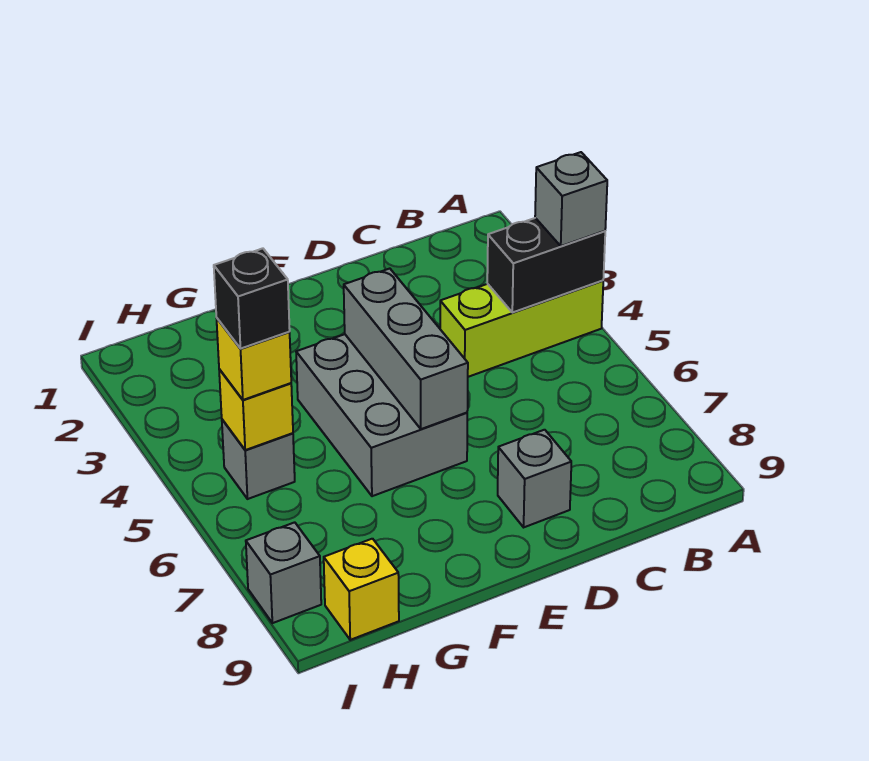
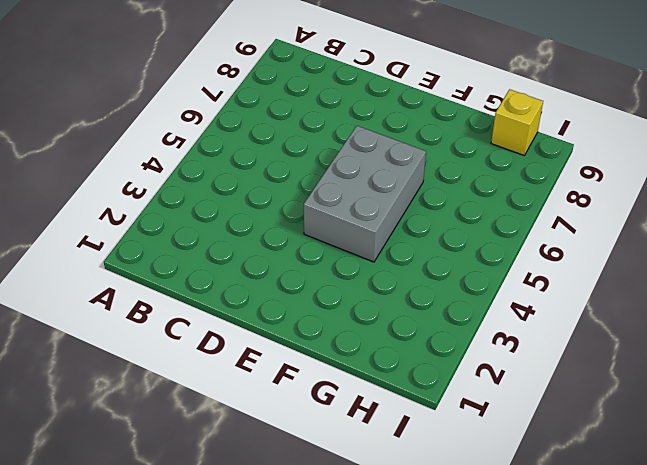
none -> lime brick A4:C4 level 1
none -> grey brick D8 level 1
none -> grey brick H5 level 1

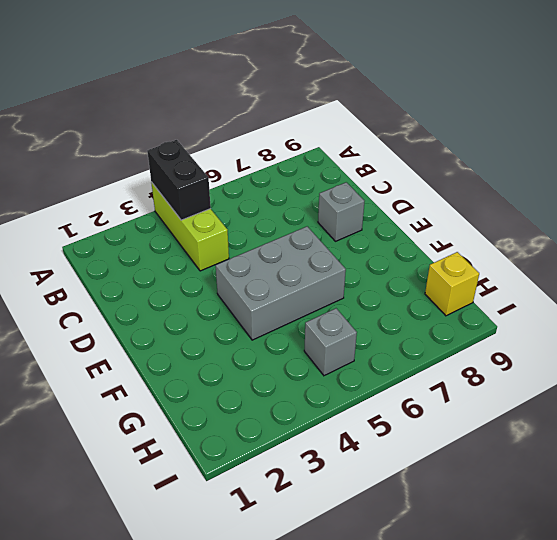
none -> grey brick I8 level 1
none -> grey brick E4:E6 level 2
none -> yellow brick H5 level 2

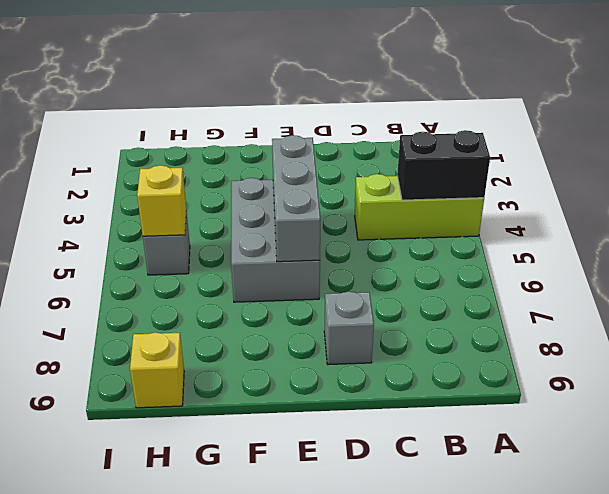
none -> grey brick I8 level 1
none -> grey brick A4 level 3
none -> yellow brick H5 level 3

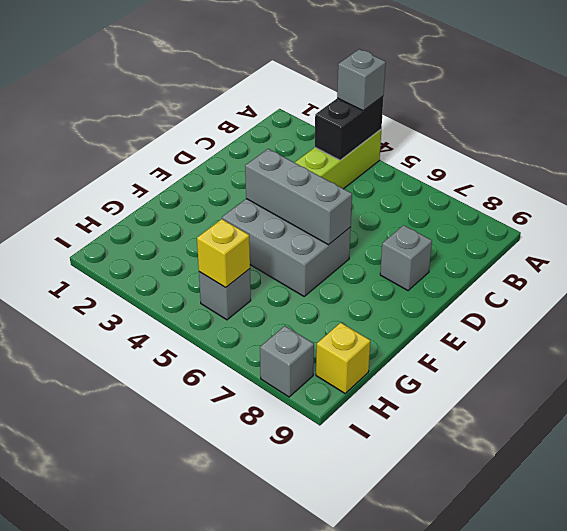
none -> yellow brick H5 level 3
none -> black brick H5 level 4

